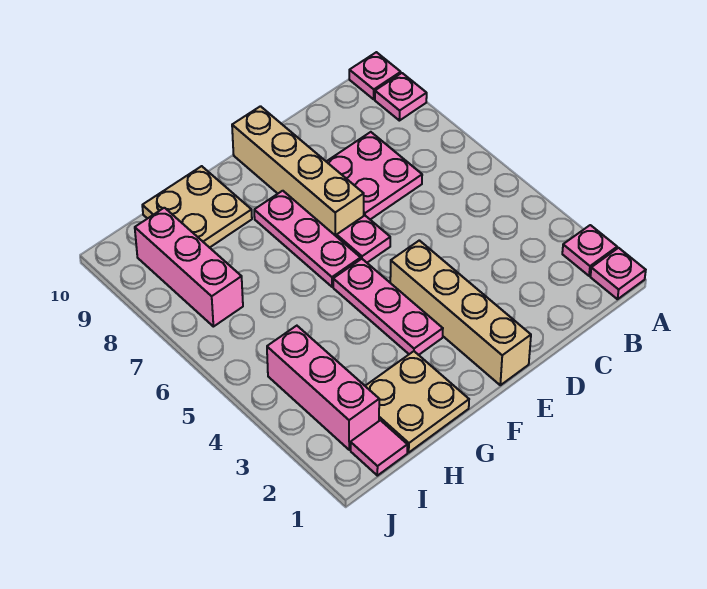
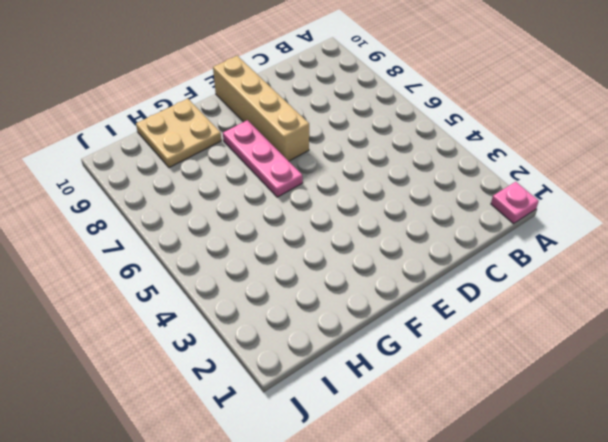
none -> pink plate A2 level 1
none -> pink plate A9 level 1
none -> pink plate A10 level 1

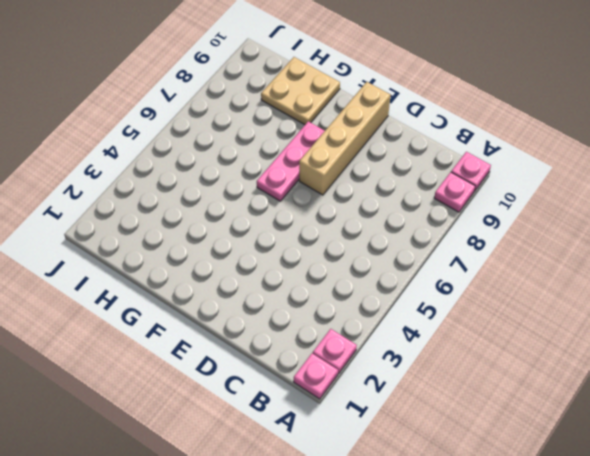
none -> pink plate C7:D8 level 1
none -> tan brick E1:E4 level 1
none -> pink plate E6 level 1

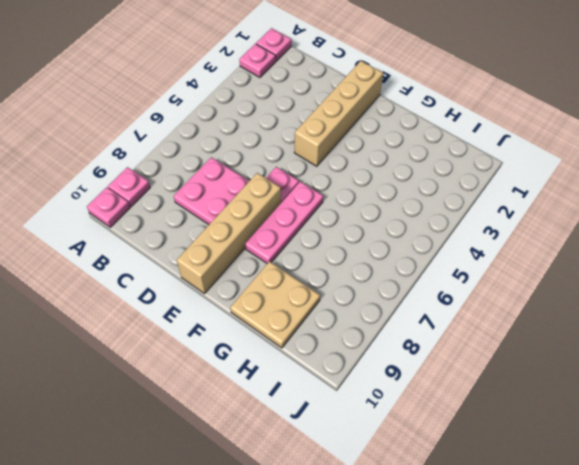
none -> pink plate F3:F5 level 1
none -> tan plate G1:H2 level 1
none -> pink tile I1 level 1

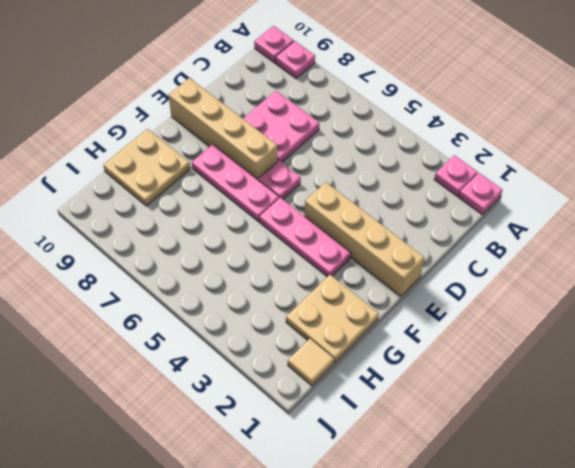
tan tile I1 level 1 -> pink tile I1 level 1
none -> pink brick I2:I4 level 1
none -> pink brick I7:I9 level 1

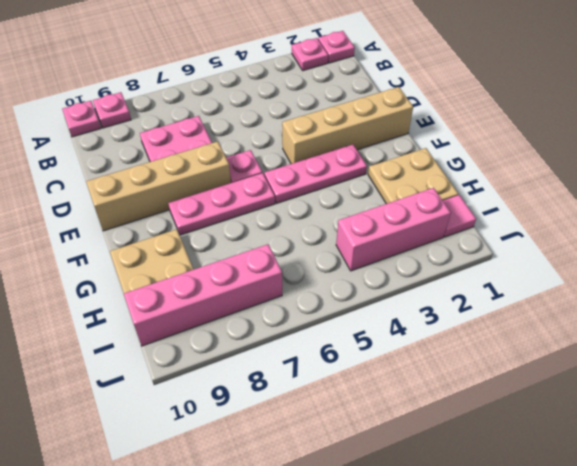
pink brick I7:I10 level 1 -> pink brick I7:I9 level 1

